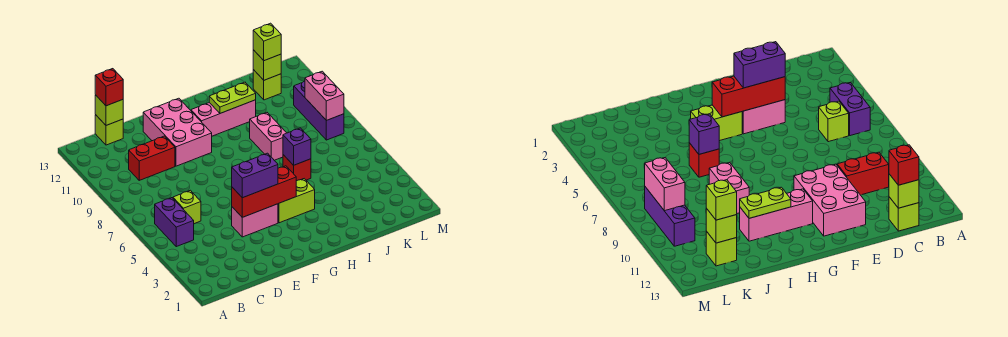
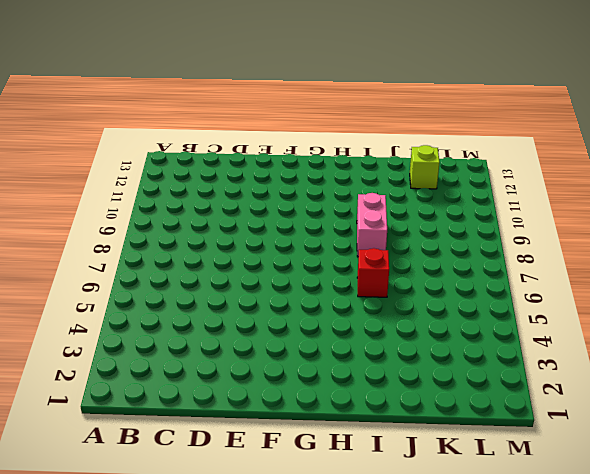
none -> purple brick B5:B6 level 1
none -> lime brick C6 level 1
none -> red brick C10:D10 level 1

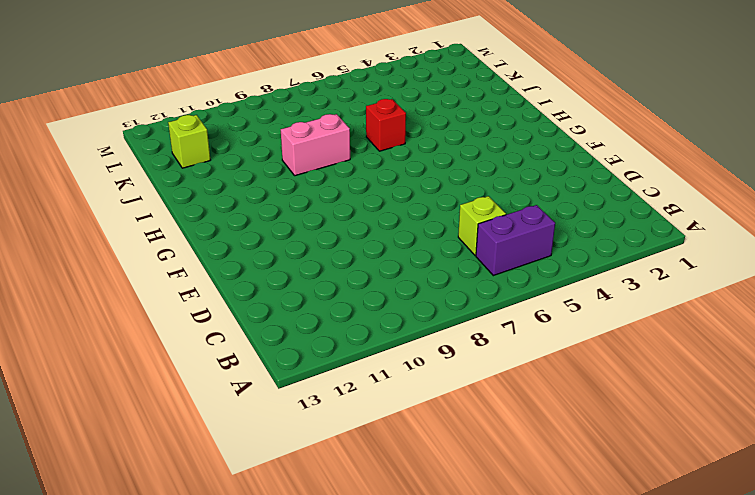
none -> red brick C10:D10 level 1
none -> lime brick C13 level 1
none -> pink brick E4:F4 level 1

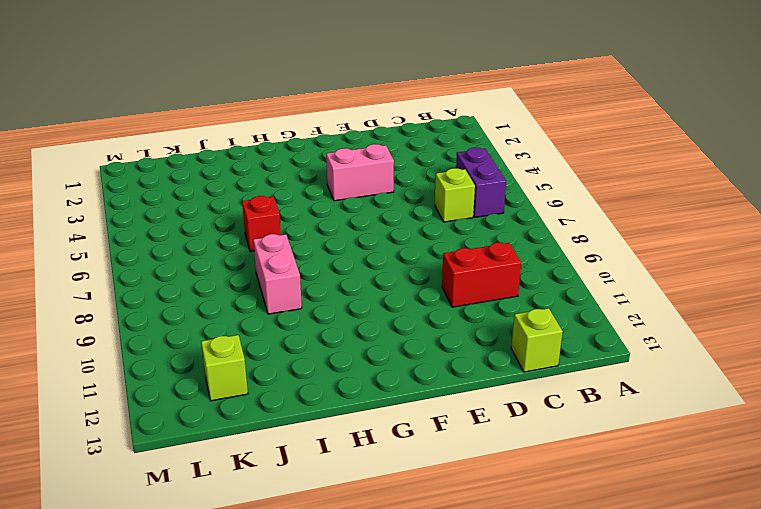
none -> pink brick E10:F12 level 1
none -> lime brick G4:H4 level 1
none -> pink brick G11:I11 level 1

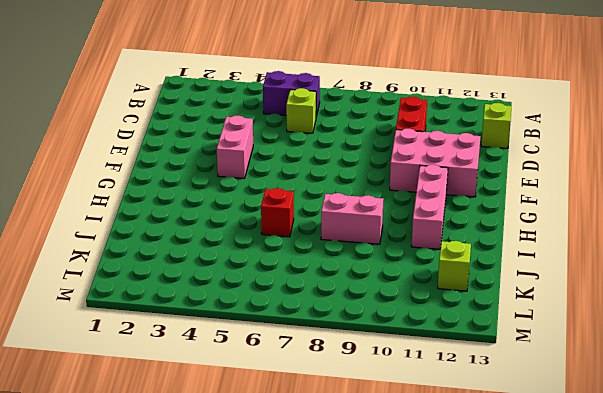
none -> lime brick G4:H4 level 1
none -> purple brick L8:L10 level 1
none -> lime brick C13 level 2

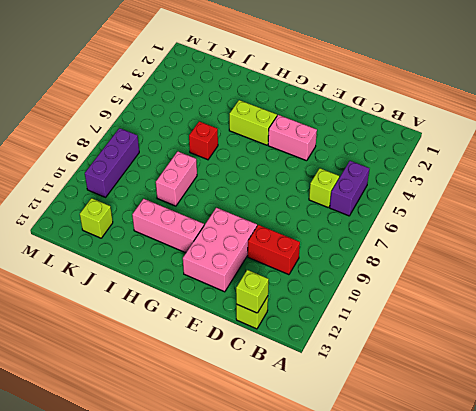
none -> red brick E4:G4 level 2
none -> lime plate H11:I11 level 2
none -> purple brick I6 level 2

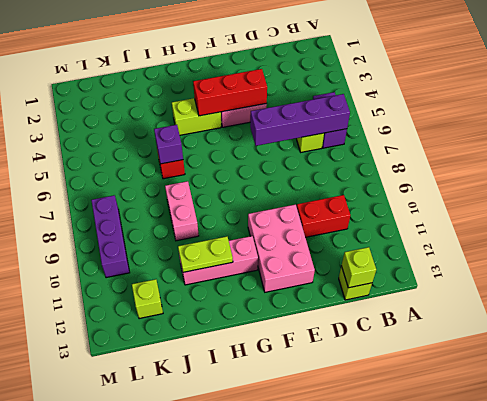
purple brick B6:E6 level 2 -> none
none -> lime brick K12 level 2
none -> pink brick L8:L9 level 2
none -> red brick C13 level 3

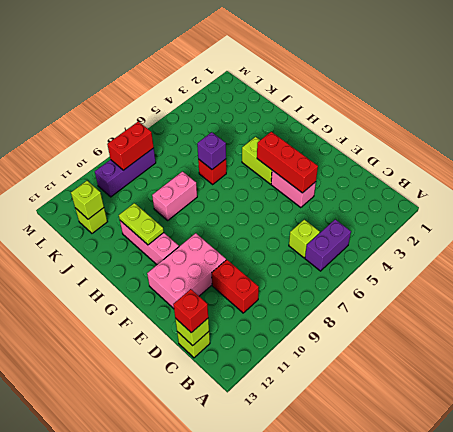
red brick L8:L9 level 2 -> pink brick L8:L9 level 2
none -> purple brick E4:F4 level 3
none -> lime brick K12 level 3

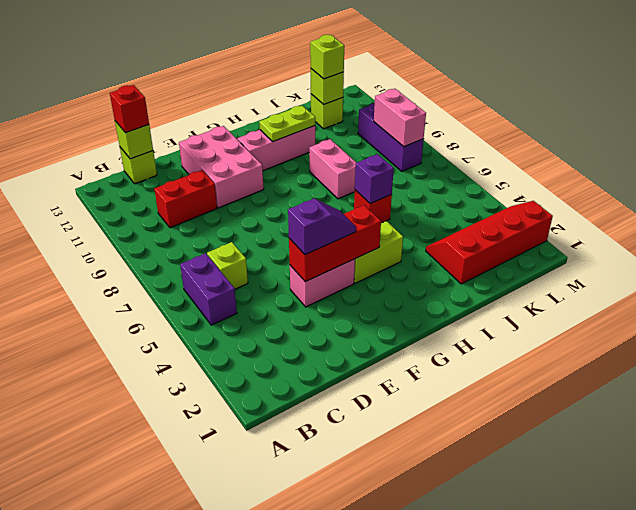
purple slope E4:F4 level 3 top E -> purple brick E4:F4 level 3
red slope J2:M3 level 1 top 2 -> none

